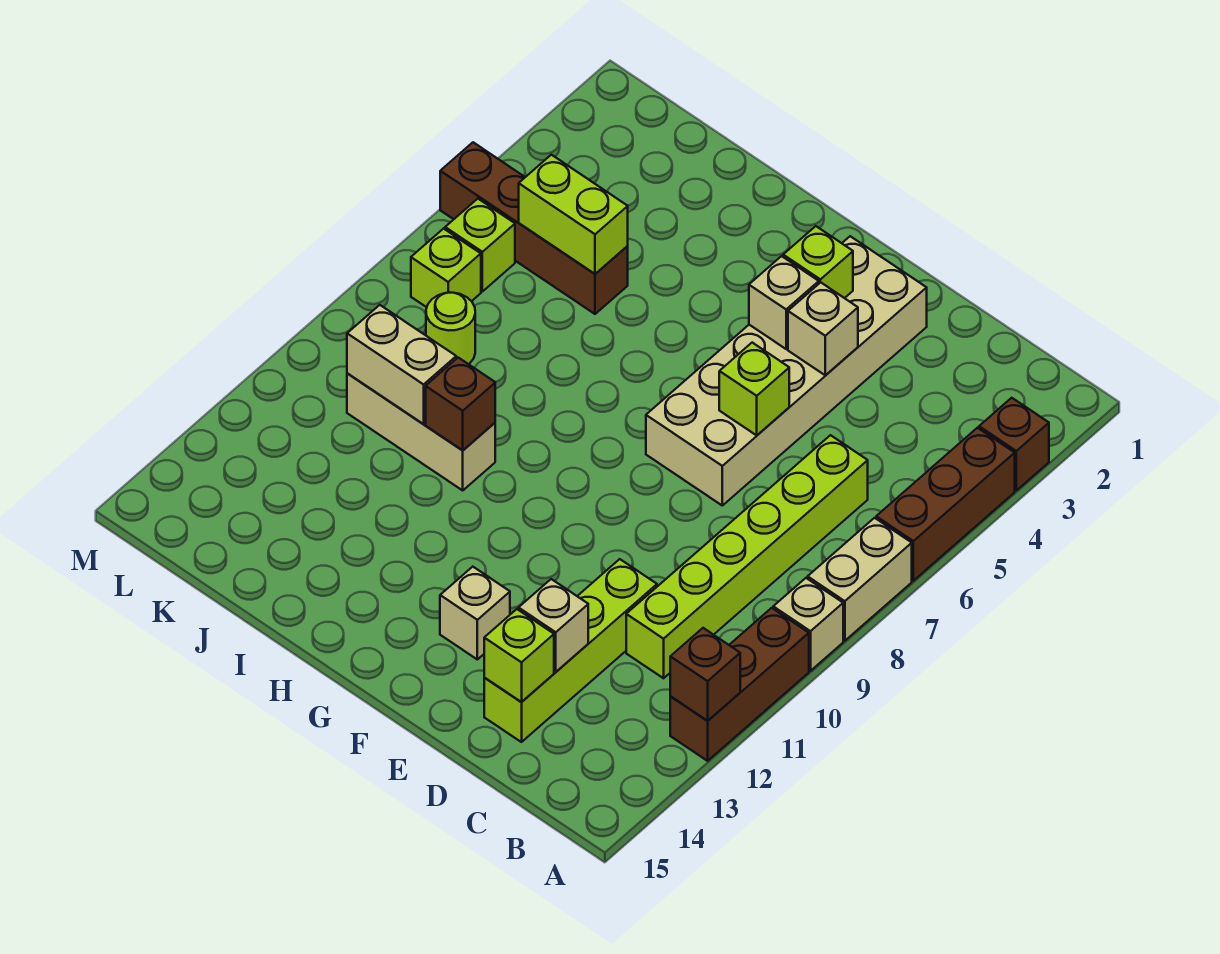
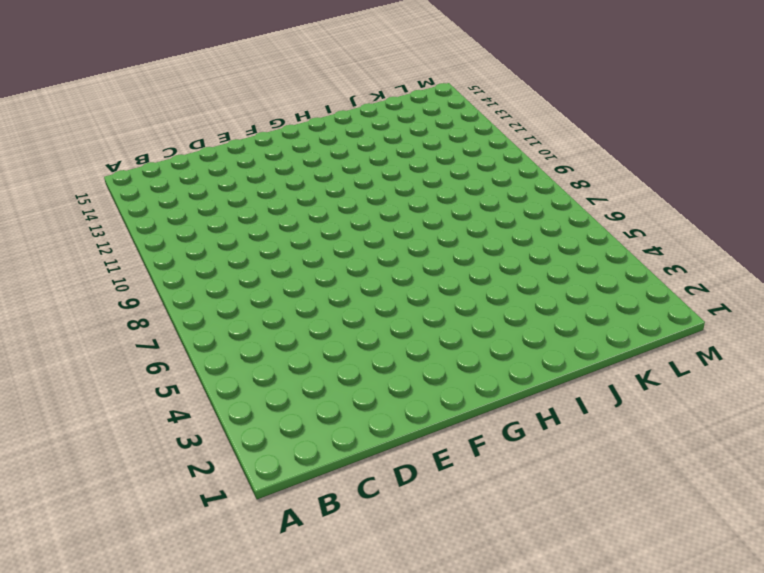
none -> brown brick A3 level 1
none -> brown brick A4:A6 level 1
none -> tan brick A7:A8 level 1

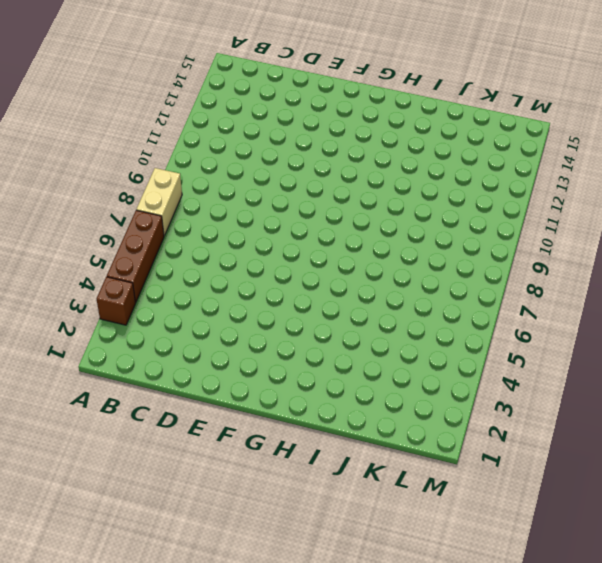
none -> tan brick A9 level 1
none -> brown brick A10:A12 level 1
none -> lime brick C6:C11 level 1

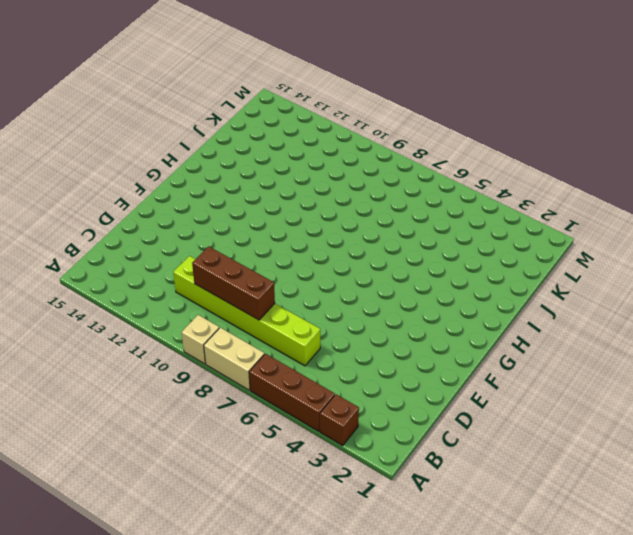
brown brick C8:C10 level 2 -> brown brick A10:A12 level 1
none -> lime brick D11:D14 level 1
none -> tan brick E2:F7 level 1
none -> tan brick F13 level 1

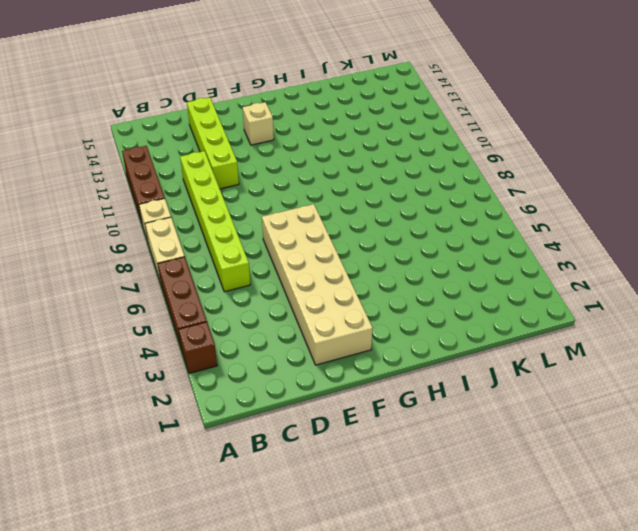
none -> tan brick I10:K10 level 1
none -> brown brick J5:M5 level 1
none -> lime round brick K8 level 1

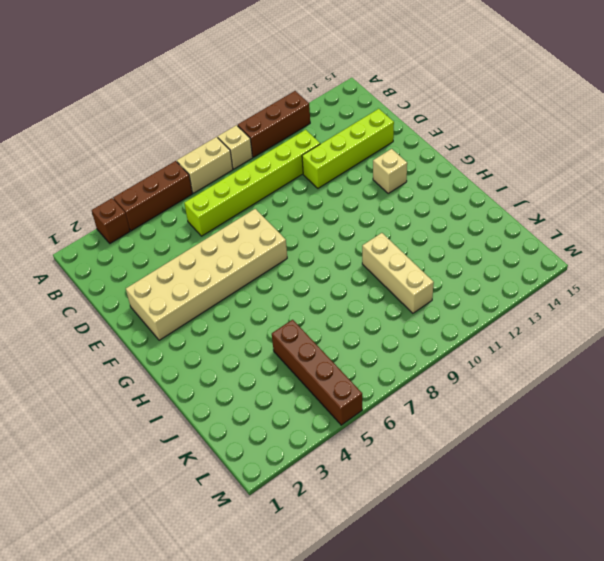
none -> lime round brick K8 level 1
none -> lime brick L6 level 1
none -> lime brick L7 level 1

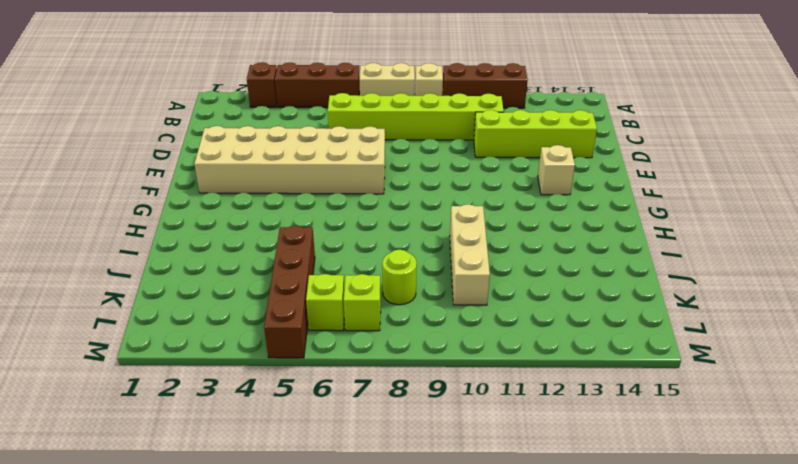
none -> brown brick A12 level 2
none -> tan brick D13 level 2
none -> lime brick D14 level 2

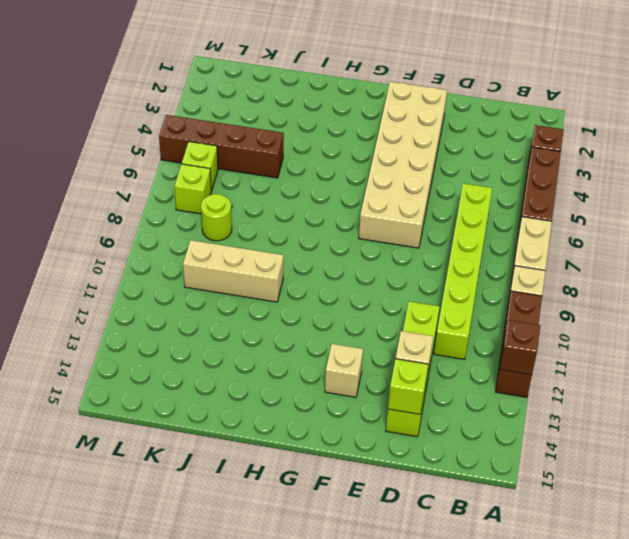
none -> tan brick E4 level 2
none -> lime brick E6 level 2
none -> lime brick F3 level 2

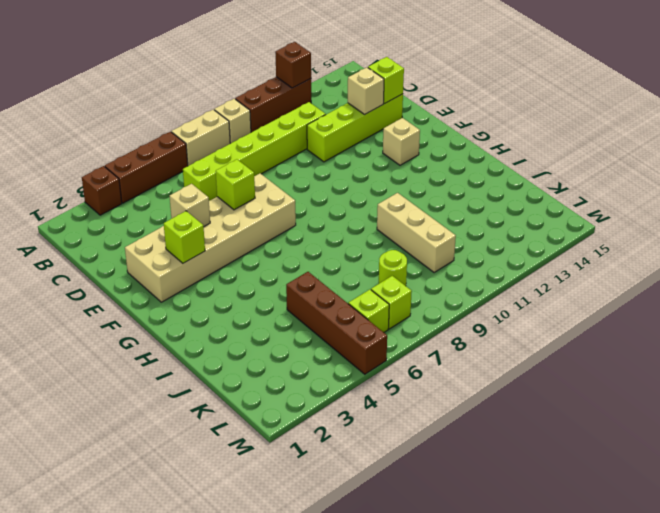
none -> tan brick F4 level 2
none -> brown brick I10 level 2
none -> lime brick J5:K5 level 2

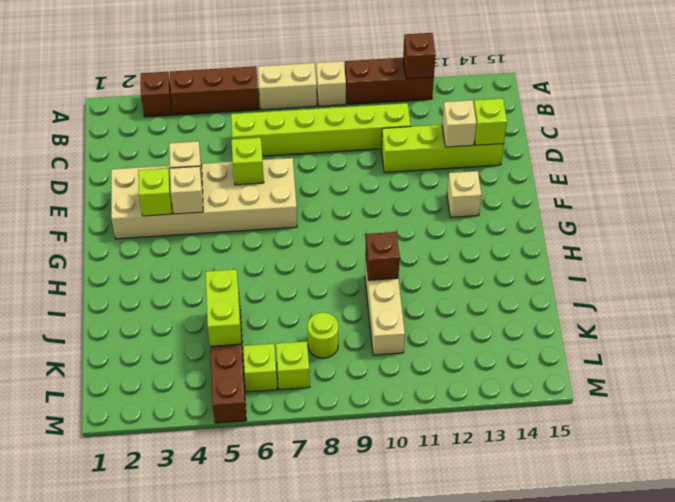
none -> tan brick J10:K10 level 2

